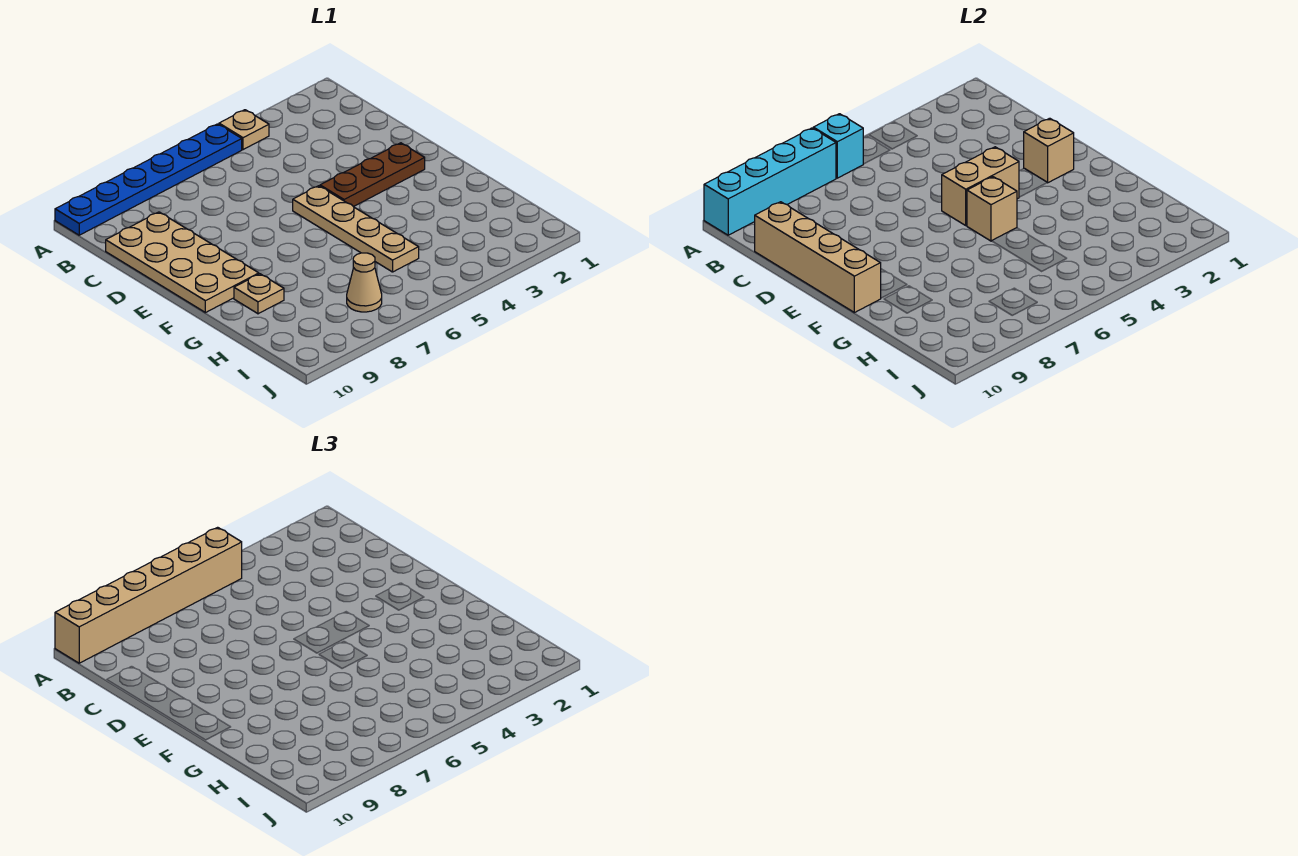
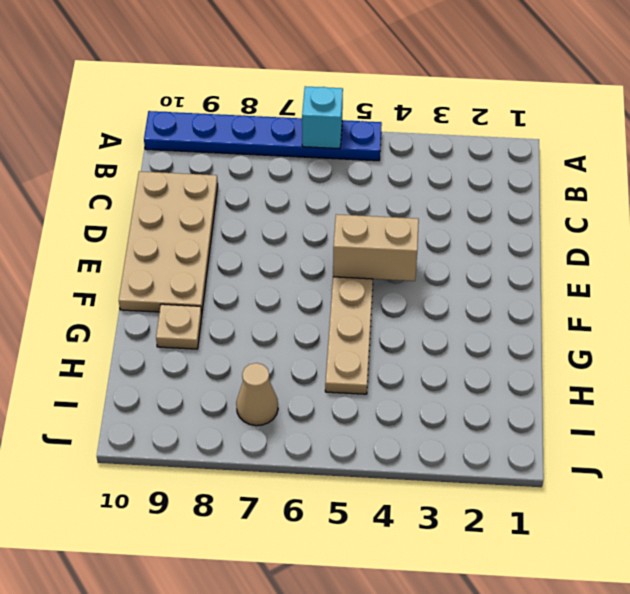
none -> tan plate A4 level 1
none -> brown plate E2:E4 level 1
none -> cyan brick A7:A10 level 2

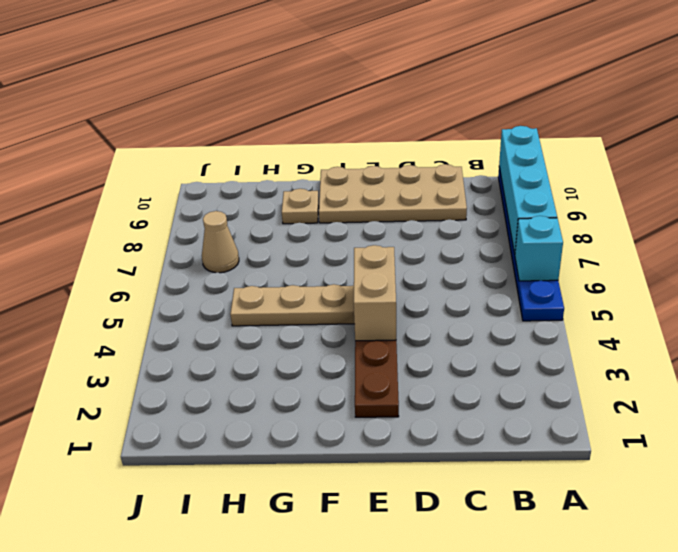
none -> tan plate A4 level 1
none -> tan brick C10:F10 level 2
none -> tan brick E2 level 2

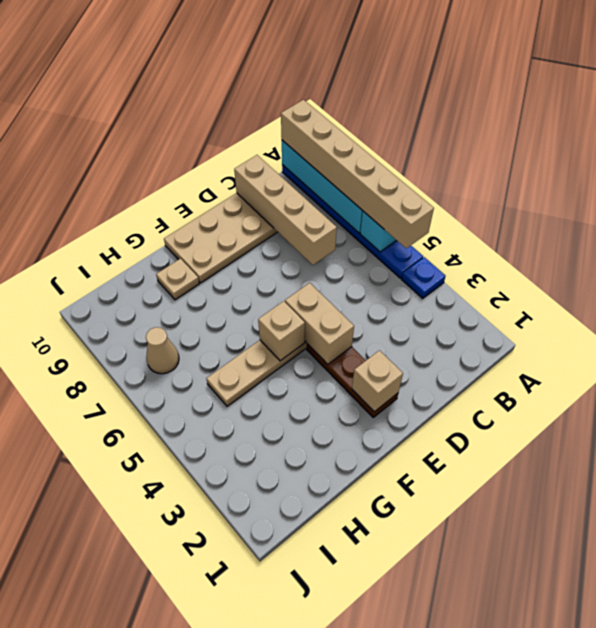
blue plate A4 level 1 -> tan plate A4 level 1
tan brick C7:C10 level 2 -> tan brick C10:F10 level 2

